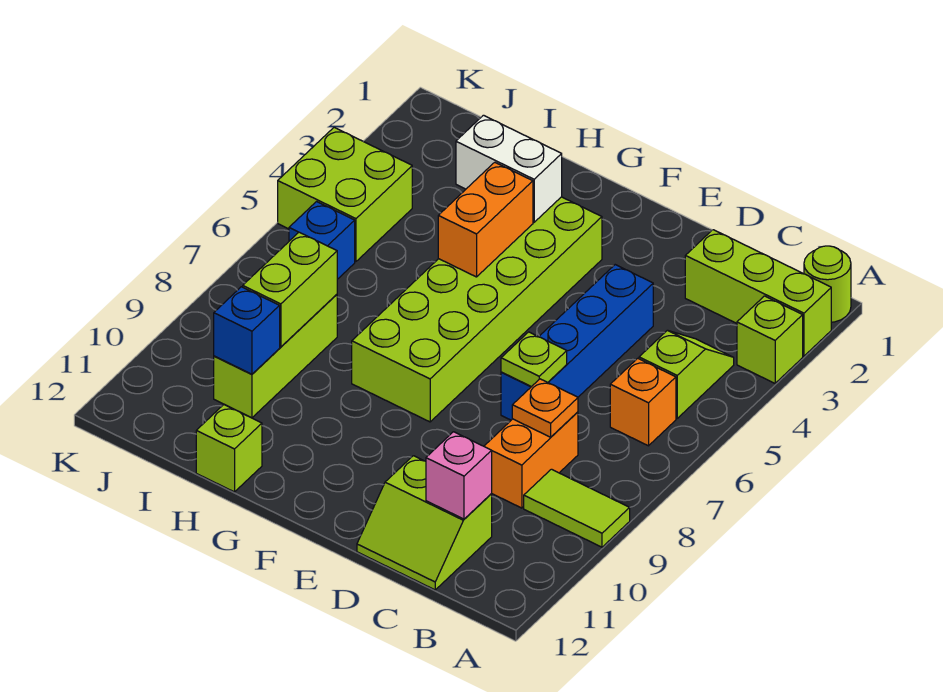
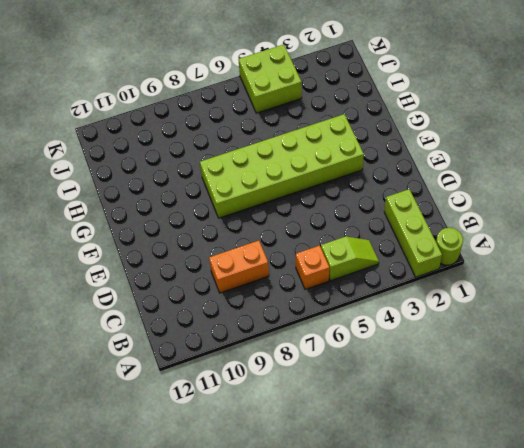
none -> lime brick A3 level 1
none -> lime tile A9:B9 level 1
none -> lime slope C11:D12 level 1 top 11

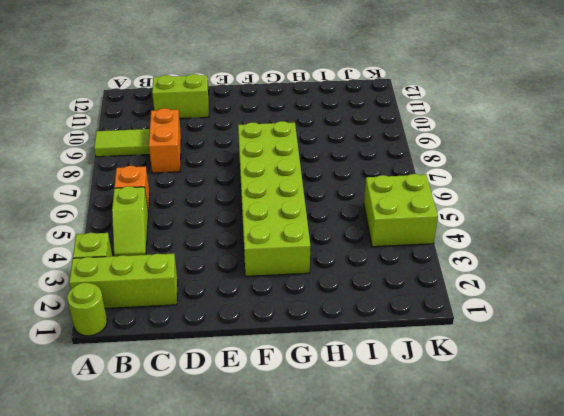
none -> blue brick D4:D7 level 1
none -> lime brick H12 level 1
none -> lime brick I8:I10 level 1

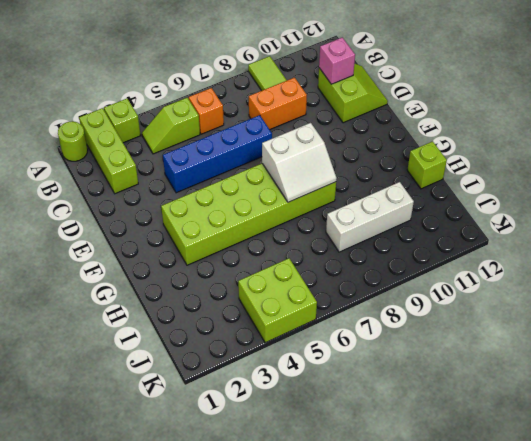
white slope F7:G8 level 2 top F -> none
white brick I8:I10 level 1 -> lime brick I8:I10 level 1
none -> blue brick J6 level 1
none -> orange plate C8 level 2
none -> lime plate D7 level 2

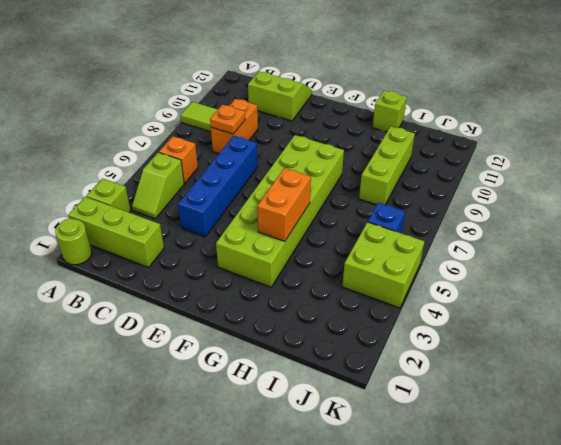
none -> pink brick C11 level 2
none -> lime plate D7 level 2
none -> white brick G3:H3 level 2

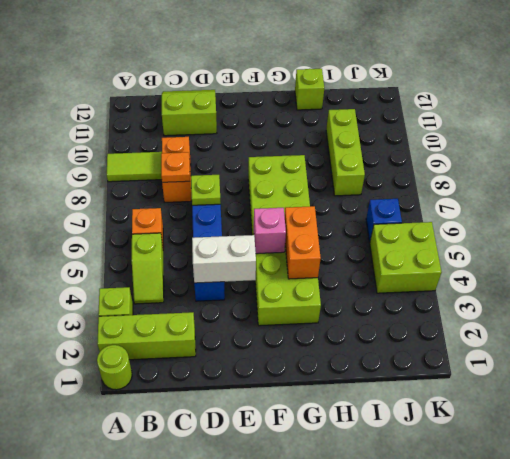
white brick D4:E4 level 2 -> white brick G3:H3 level 2
pink brick F5 level 2 -> pink brick C11 level 2
none -> lime brick I8:I9 level 2
none -> blue brick I10 level 2

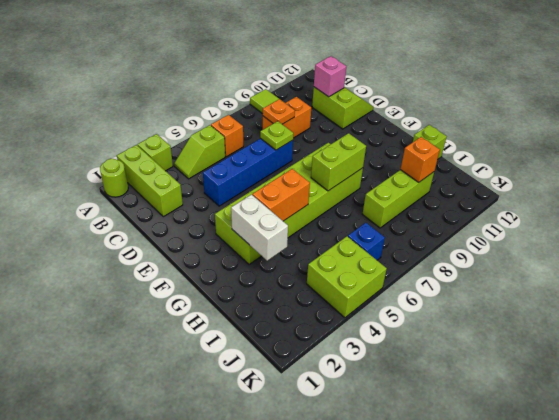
lime brick G7:G8 level 2 -> lime brick I8:I9 level 2
orange brick I10 level 2 -> blue brick I10 level 2

